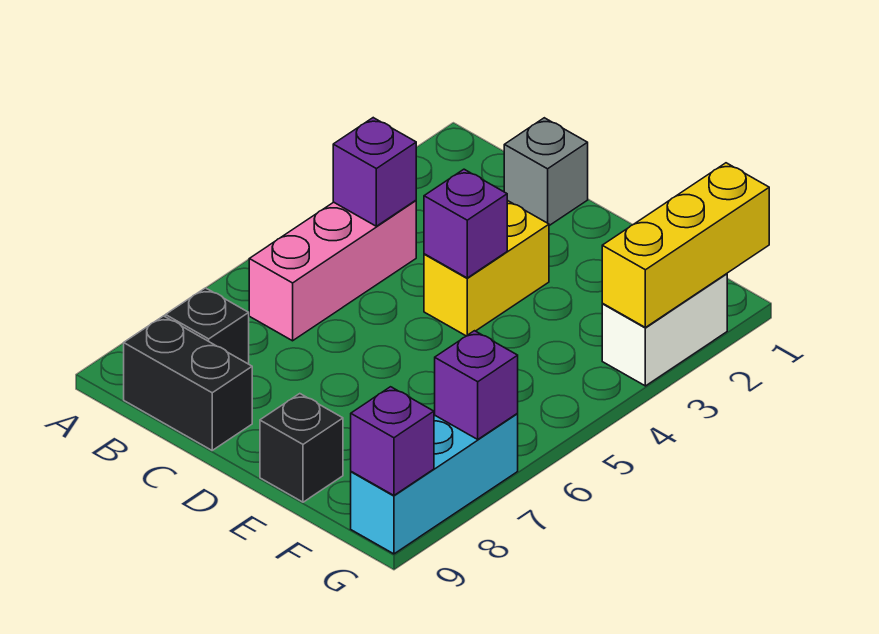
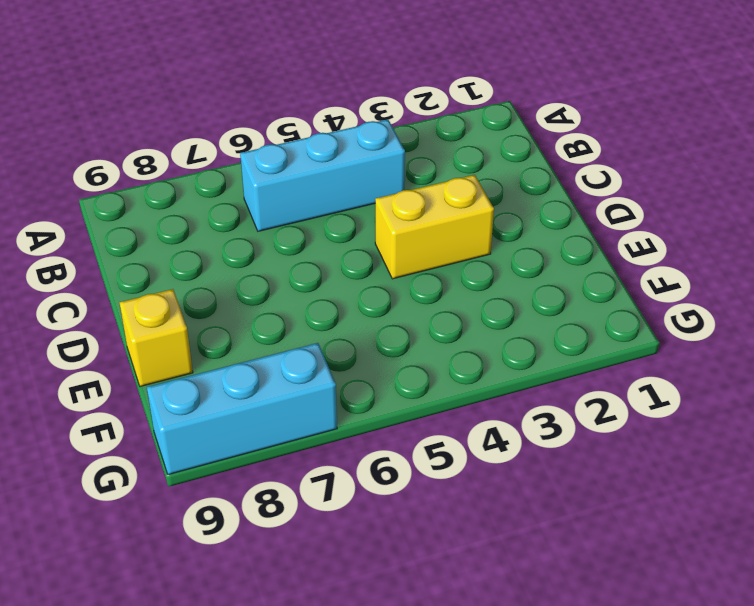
cyan brick B4:B6 level 1 -> pink brick B4:B6 level 1
yellow brick E9 level 1 -> black brick E9 level 1
none -> black brick B8 level 1
none -> black brick B9:C9 level 1
none -> grey brick C1 level 1

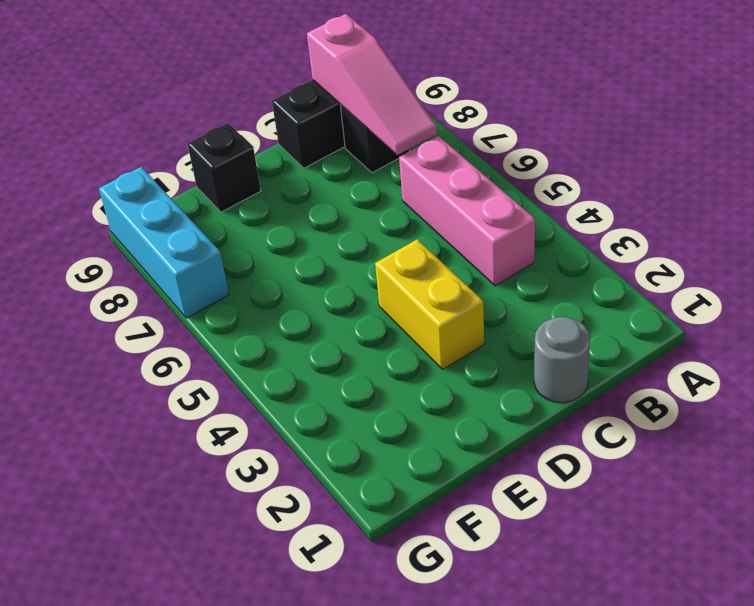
pink slope B7:B9 level 2 top 9 -> none
grey round brick C1 level 1 -> grey brick C1 level 1
none -> white brick G2:G3 level 1
none -> purple brick B4 level 2
none -> purple brick D4 level 2

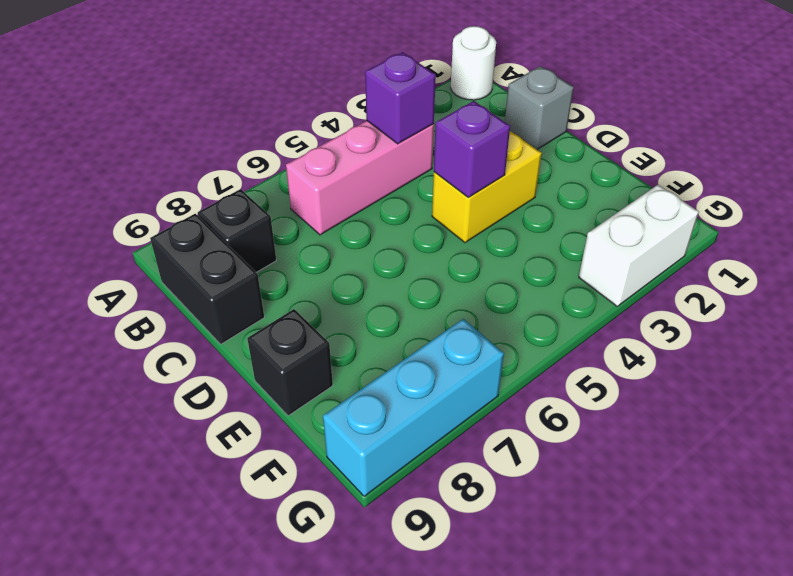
white round brick A1 level 1 -> none
none -> yellow brick G1:G3 level 2
none -> purple brick G7 level 2
none -> purple brick G9 level 2

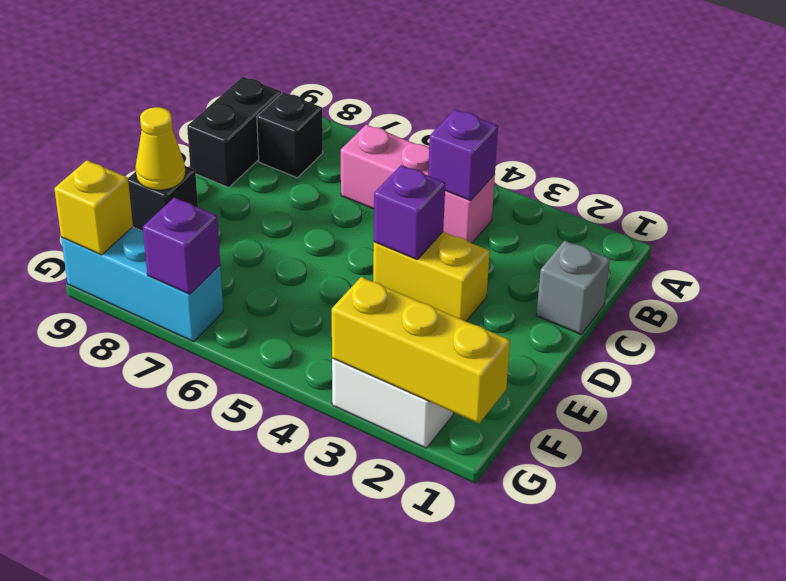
yellow cone E9 level 2 -> none
yellow brick G9 level 2 -> purple brick G9 level 2

